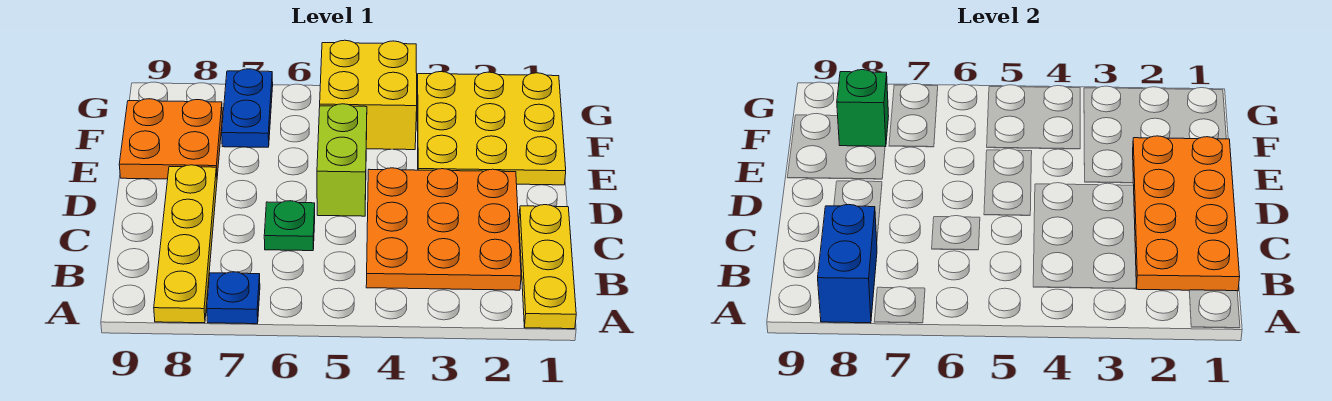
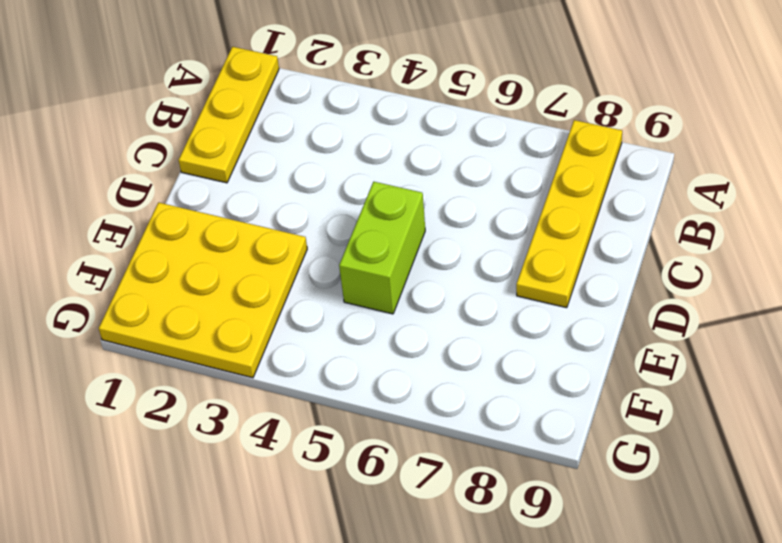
none -> blue plate A7 level 1
none -> orange plate B2:D4 level 1
none -> green plate C6 level 1

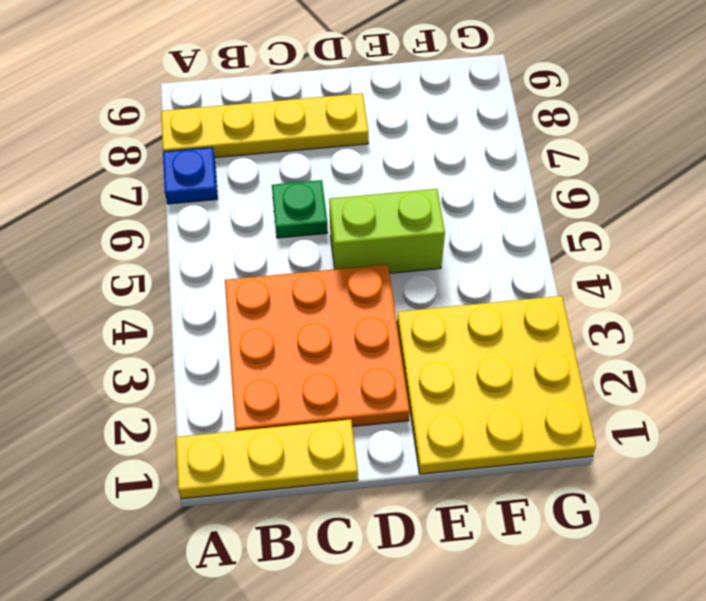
none -> orange plate E8:F9 level 1
none -> yellow brick F4:G5 level 1
none -> blue plate F7:G7 level 1

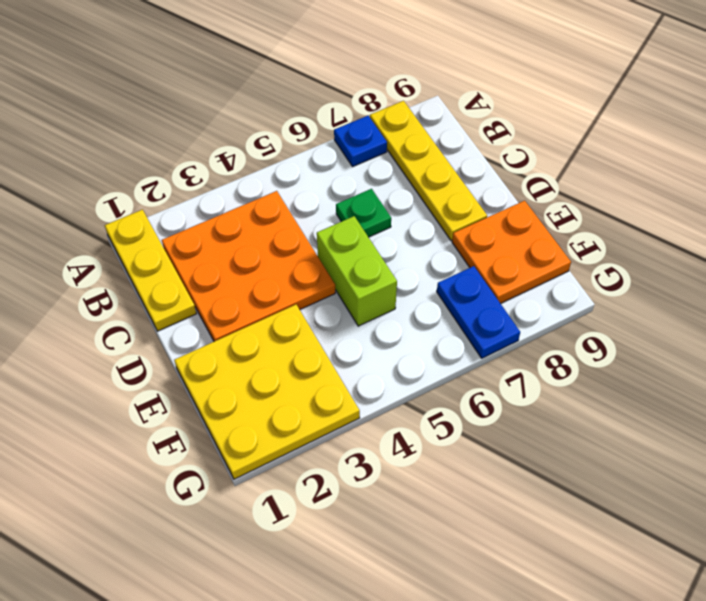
none -> yellow brick F4:G5 level 1
none -> blue brick A8:B8 level 2
none -> orange plate B1:E2 level 2

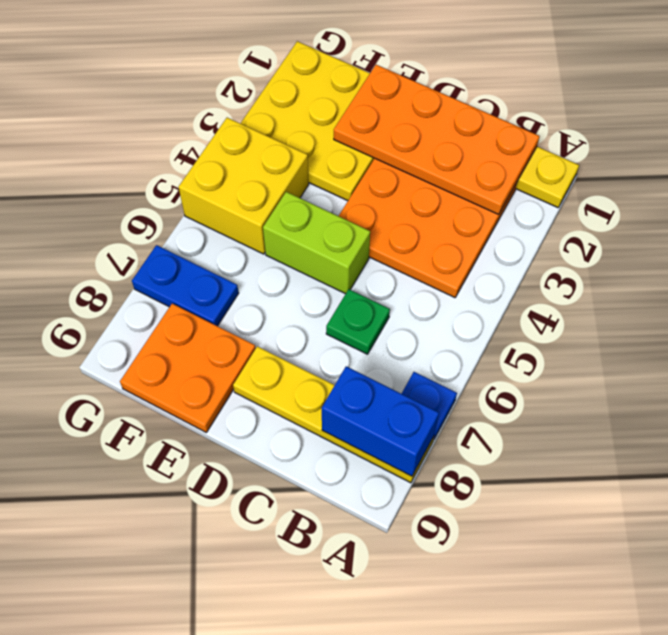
none -> green brick F8 level 2

